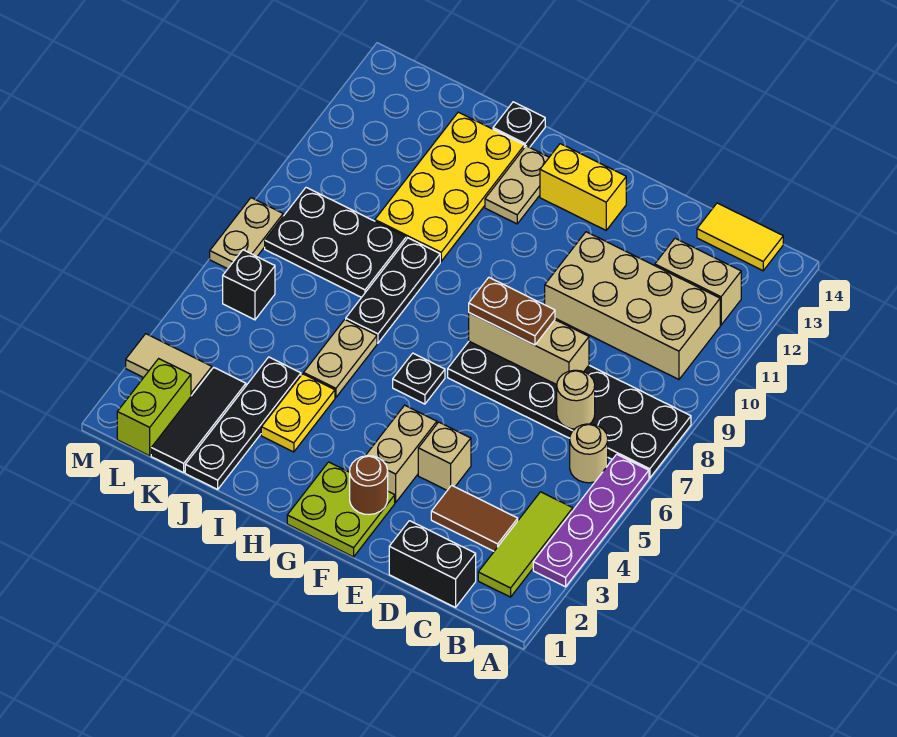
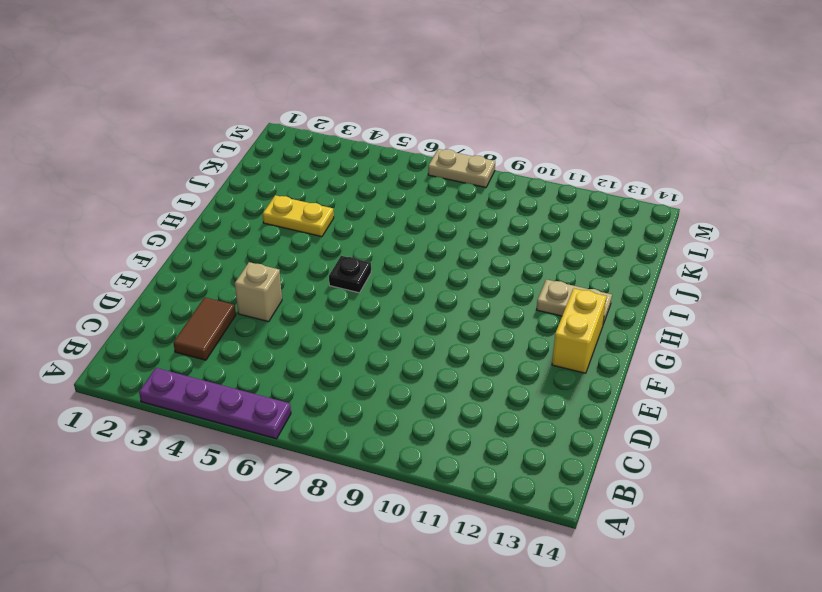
none -> black plate A7:F8 level 1
none -> lime tile B2:B4 level 1
none -> tan round brick B6 level 1
none -> tan brick B10:E11 level 1

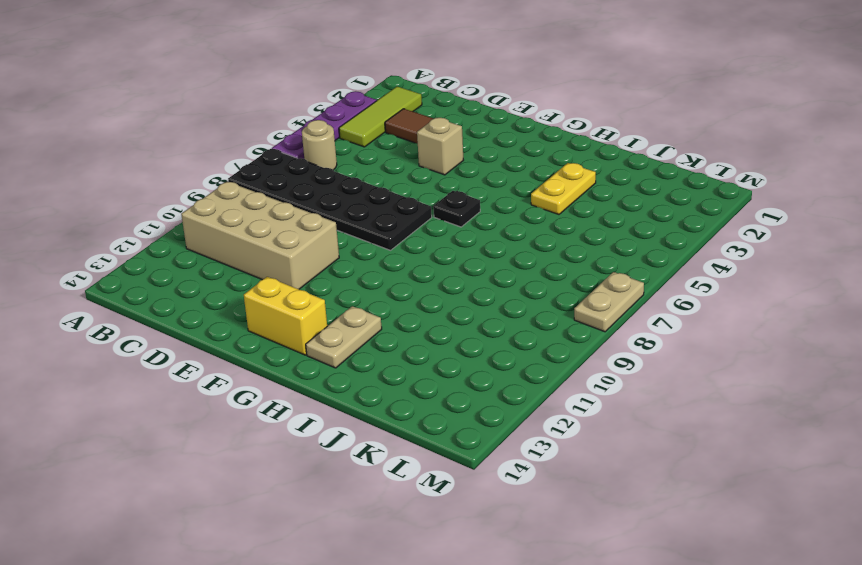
none -> tan brick B12:C12 level 1
none -> yellow tile B14:C14 level 1
none -> black brick C1:D1 level 1
none -> lime plate F1:G2 level 1

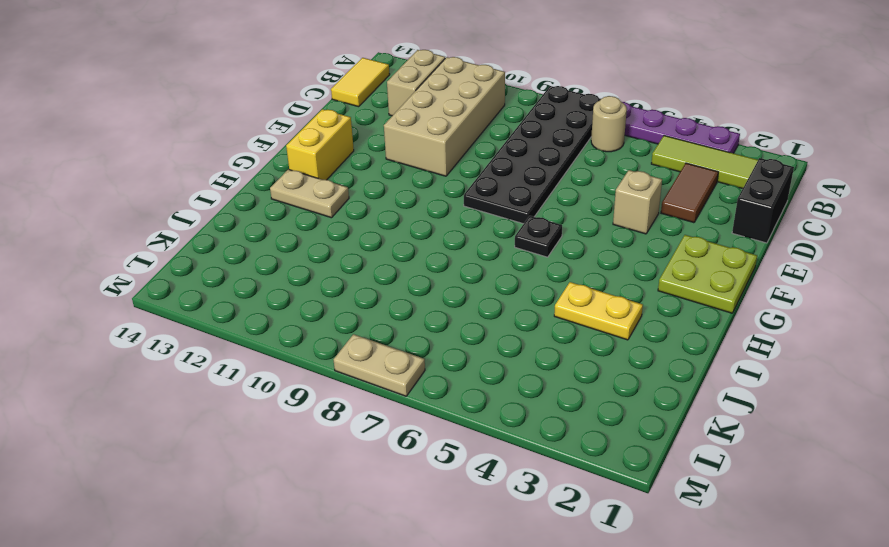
none -> tan brick F3:F4 level 1
none -> tan plate I5:I6 level 1
none -> black plate I7:I9 level 1
none -> yellow plate I10:J13 level 1

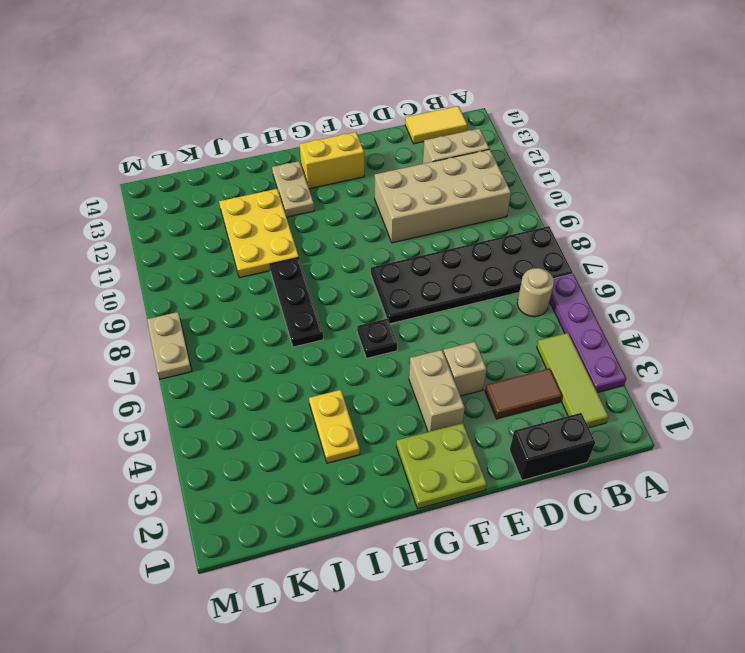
yellow plate I10:J12 level 1 -> yellow plate I10:J13 level 1
none -> tan plate I5:I6 level 1
none -> black plate I14 level 1
none -> black plate J1:J4 level 1
none -> black plate J8:L9 level 1

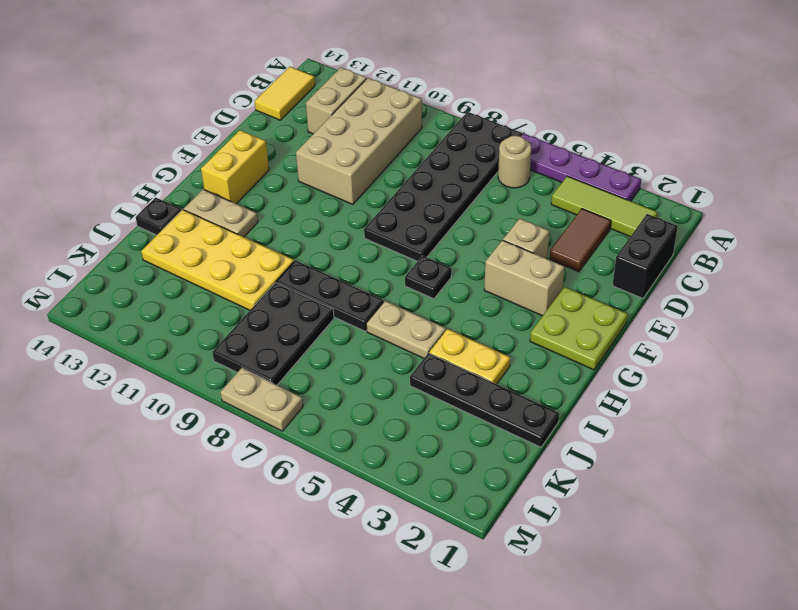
none -> black tile K1:K3 level 1
none -> lime brick L1:L2 level 1
none -> tan tile L3:M3 level 1
none -> black brick L6 level 1

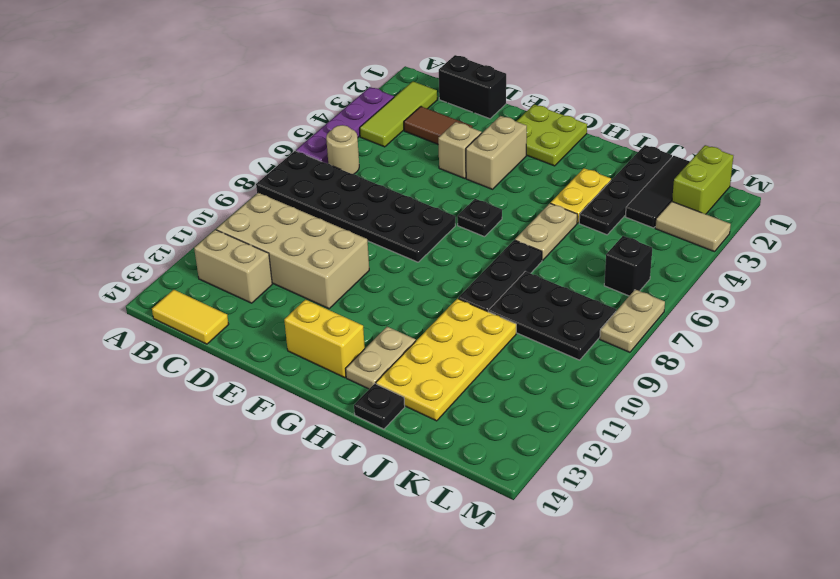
none -> tan round brick C7 level 2
none -> tan brick D8:F8 level 2
none -> brown round brick F2 level 2
none -> brown plate E8:F8 level 3

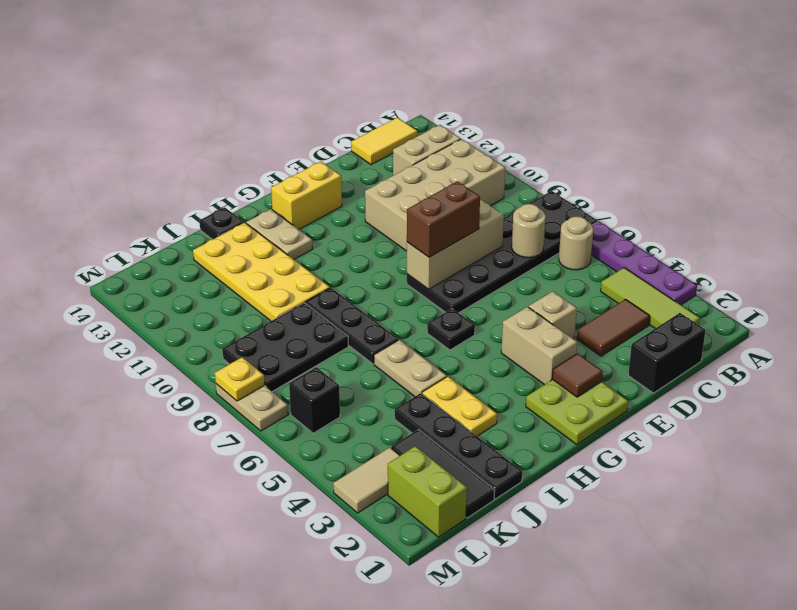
brown brick E8:F8 level 3 -> brown plate E8:F8 level 3
brown tile F2 level 2 -> brown round brick F2 level 2
yellow plate M8 level 2 -> none

